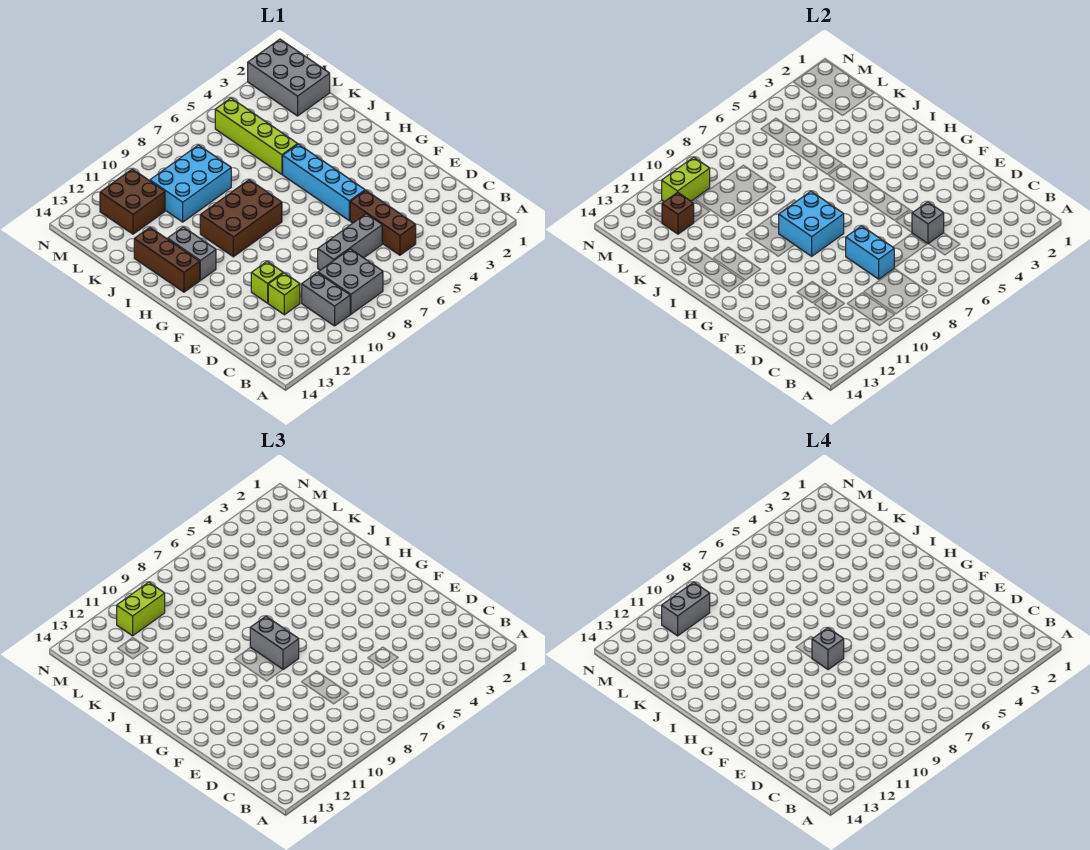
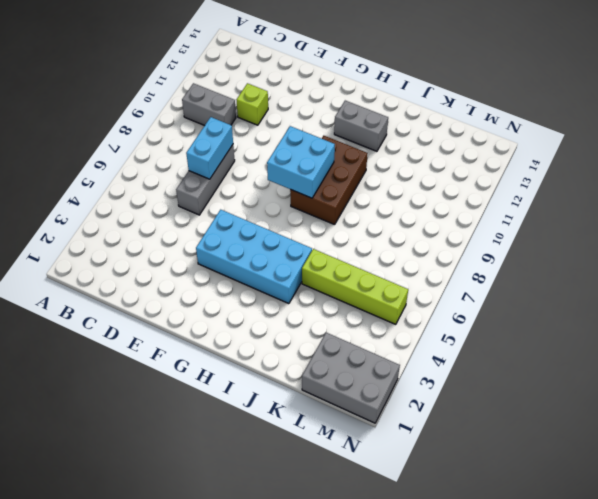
cyan brick D7:D8 level 2 -> cyan brick D8:E8 level 2
cyan brick F4:I5 level 1 -> cyan brick F5:I5 level 1
none -> grey brick B8:C9 level 1
none -> brown brick C5:E5 level 1
none -> lime brick E11 level 1

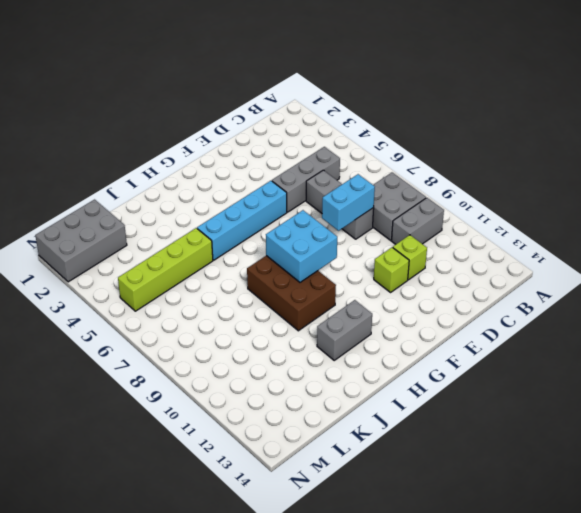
grey brick C5:E5 level 1 -> brown brick C5:E5 level 1
none -> brown brick H13:J13 level 1
none -> cyan brick K8:L10 level 1
none -> brown brick L11:M12 level 1

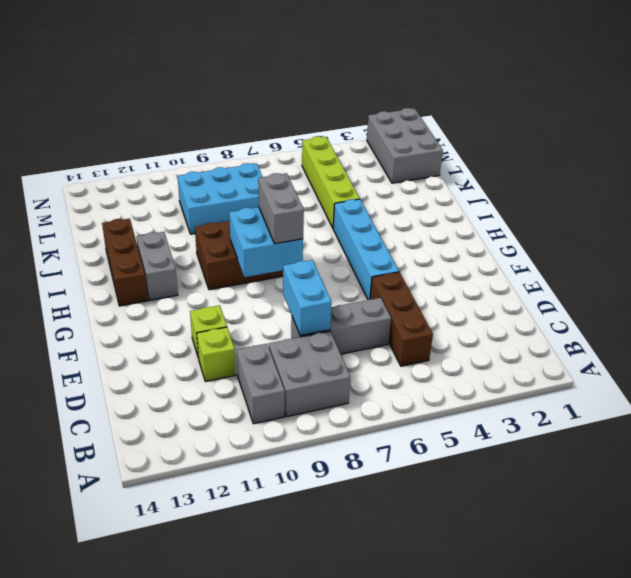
none -> brown brick L11:M12 level 1
none -> grey brick D5 level 2
none -> brown brick L12 level 2

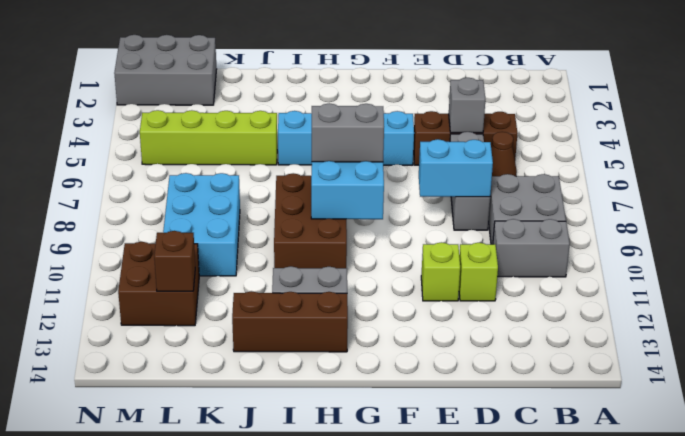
brown cone C6 level 1 -> none
none -> lime brick M10:M11 level 2
none -> lime brick M10:M11 level 3
none -> grey brick G8 level 4

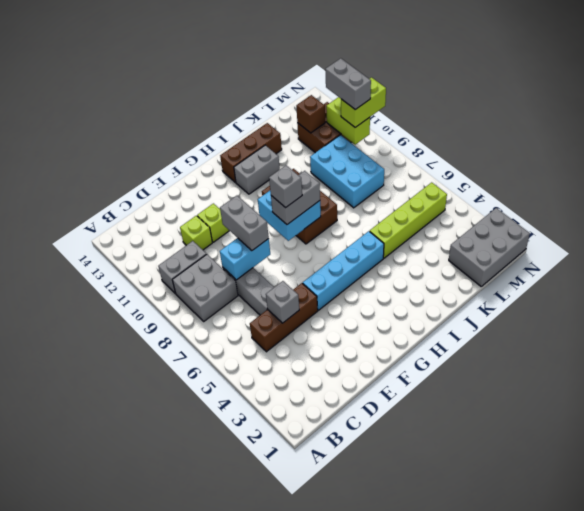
grey brick E8:E9 level 3 -> none
lime brick M10:N10 level 3 -> lime brick M10:M11 level 3

